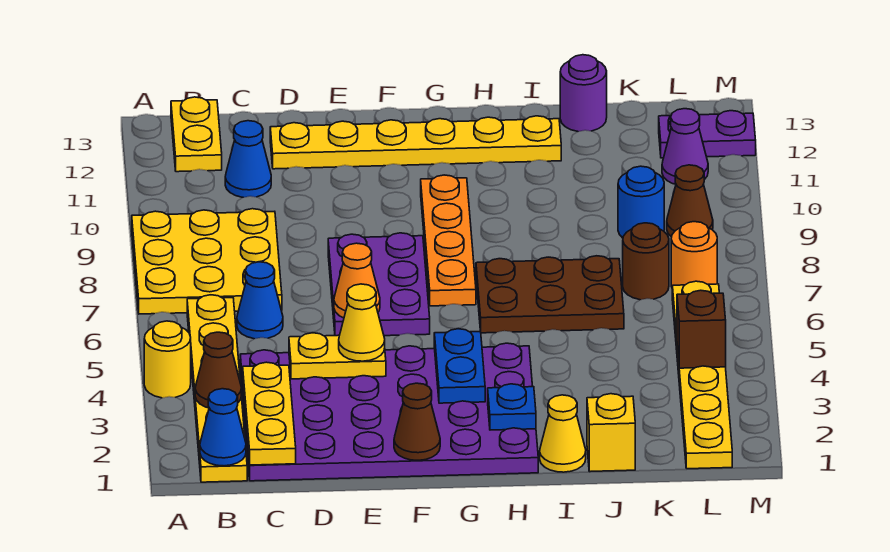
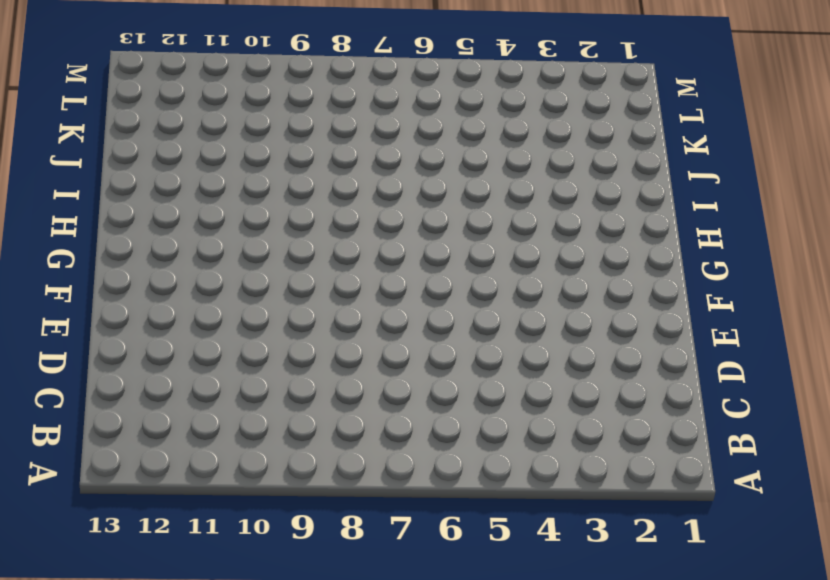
none -> yellow round brick A4 level 1
none -> yellow plate A7:C9 level 1
none -> yellow plate B1:B6 level 1
none -> yellow plate B12:B13 level 1

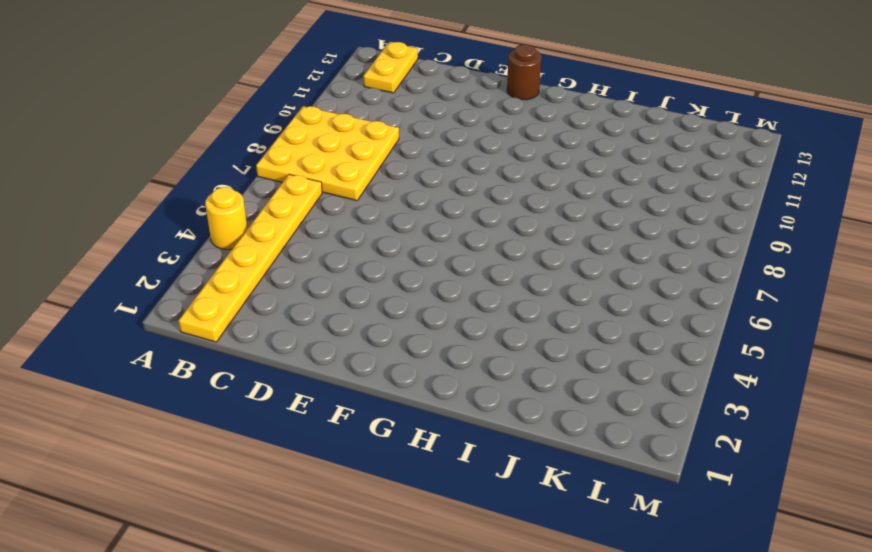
brown round brick F13 level 1 -> brown round brick K7 level 1
none -> purple plate C1:H4 level 1
none -> blue cone C6 level 1
none -> blue cone C11 level 1
none -> yellow plate D12:I12 level 1

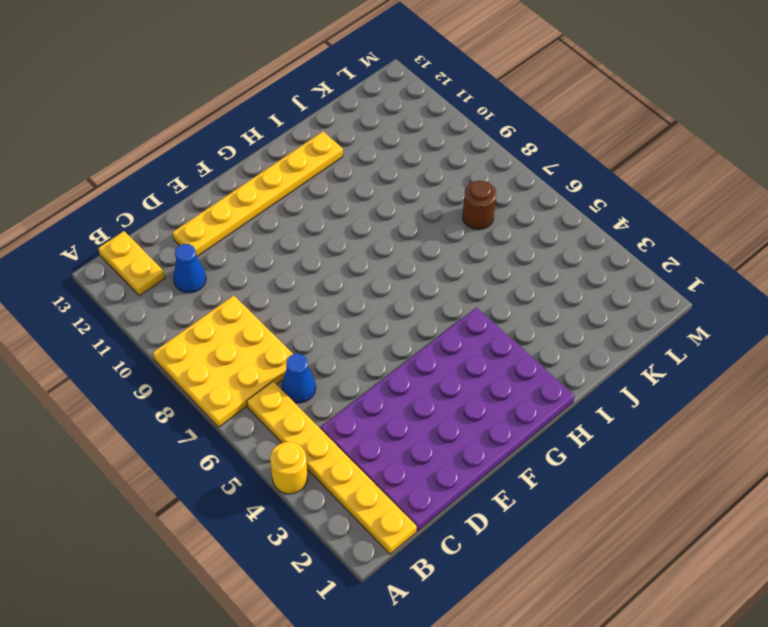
none -> purple plate E6:F8 level 1
none -> orange plate G7:G10 level 1
none -> brown plate H6:J7 level 1
none -> yellow cone I1 level 1

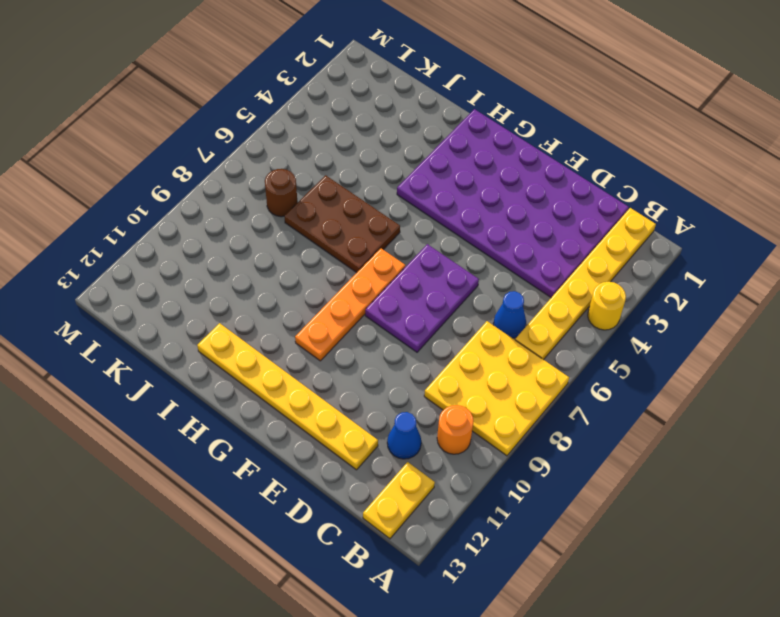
orange round brick B10 level 1 -> orange round brick L7 level 1
none -> yellow cone I1 level 1
none -> yellow brick J1 level 1
none -> purple round brick J13 level 1
none -> blue round brick K9 level 1

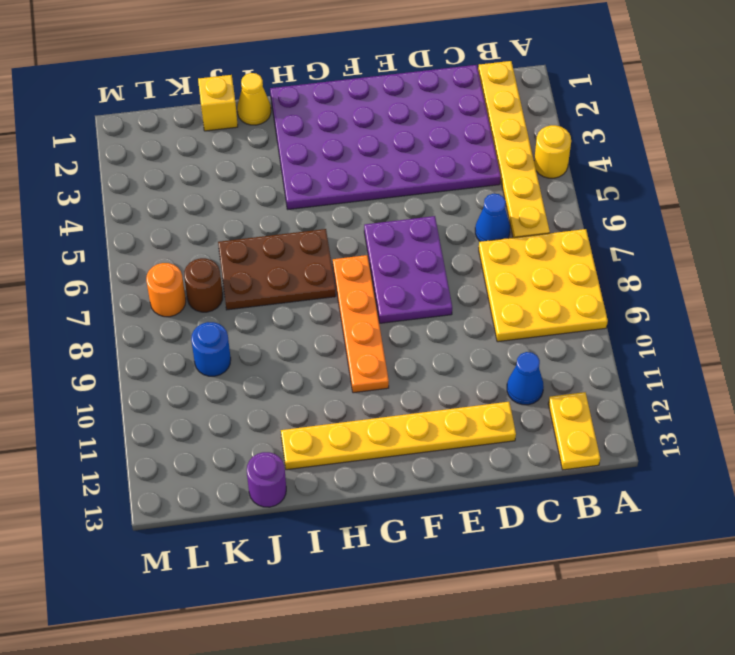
none -> yellow plate L1:L6 level 1
none -> brown cone L9 level 1
none -> purple cone L11 level 1
none -> purple plate L12:M12 level 1

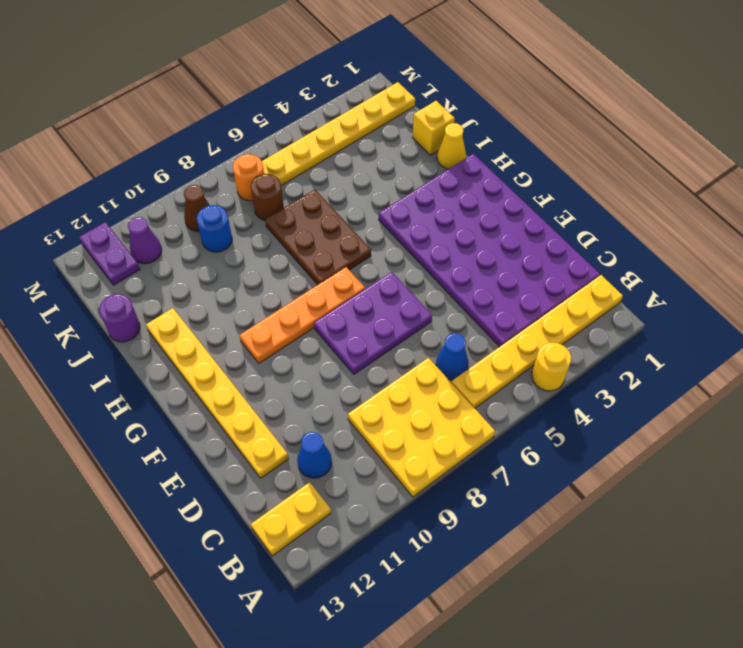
none -> blue cone B1 level 2
none -> brown cone B3 level 2
none -> yellow plate C1:C3 level 2
none -> yellow plate D4:E4 level 2

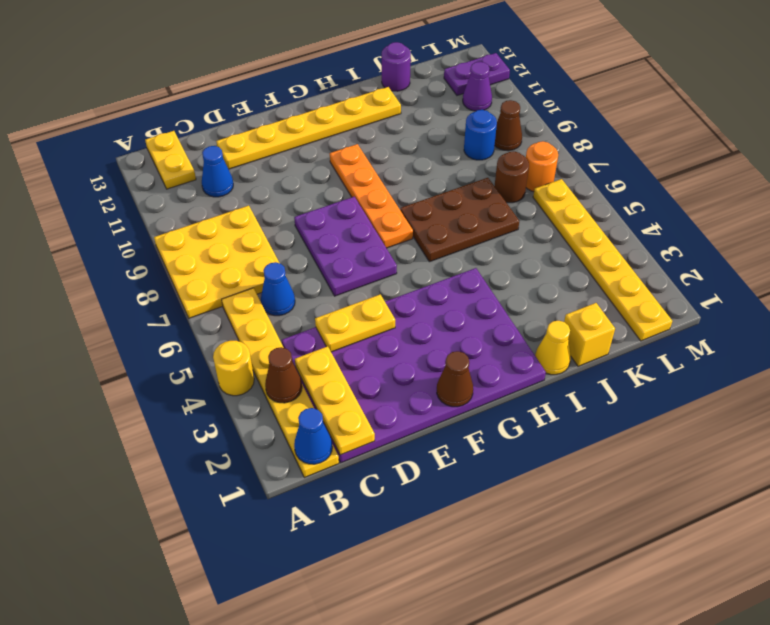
none -> orange cone E6 level 2
none -> blue plate G3:G4 level 2
none -> blue plate H2 level 2
none -> brown brick L4 level 2

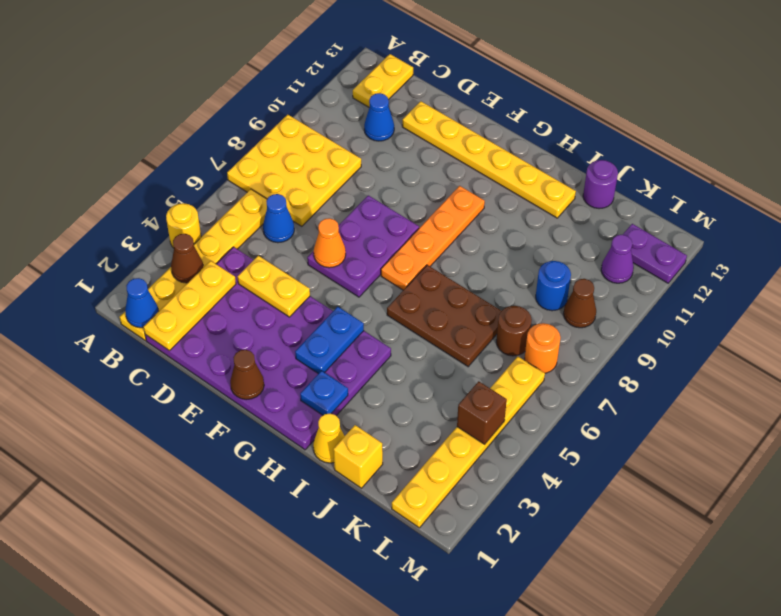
none -> yellow cone E4 level 3

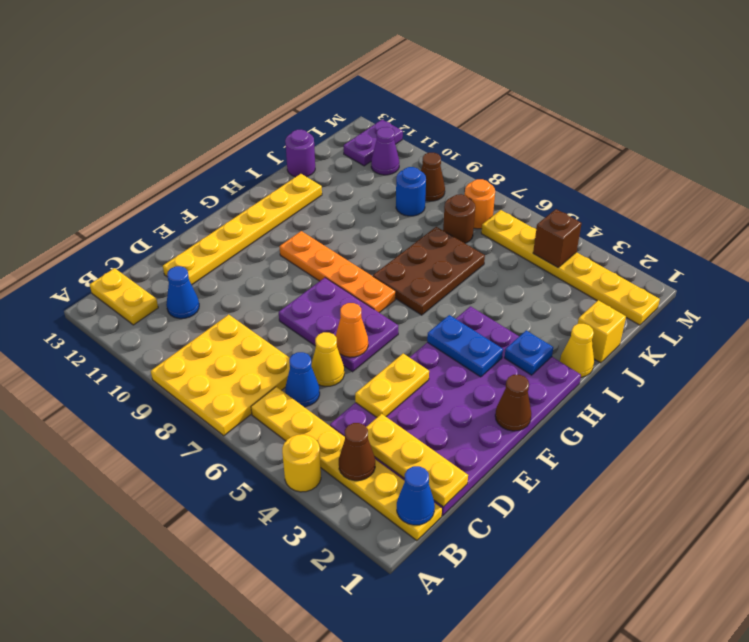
yellow cone D6 level 1 -> yellow cone E4 level 3

